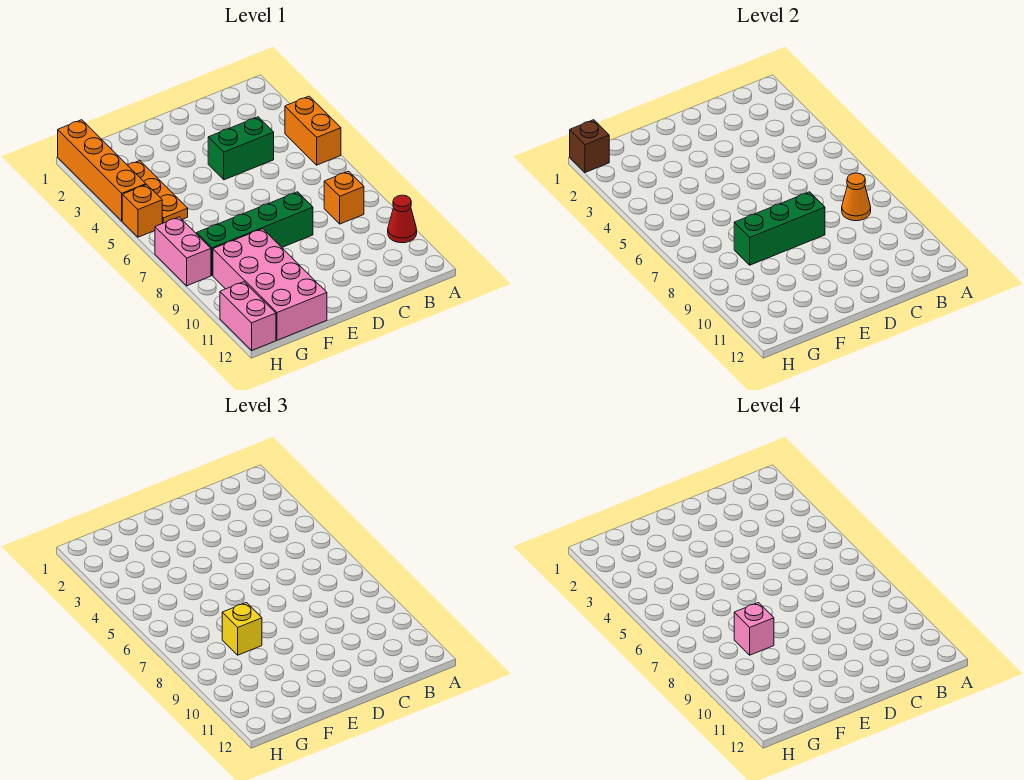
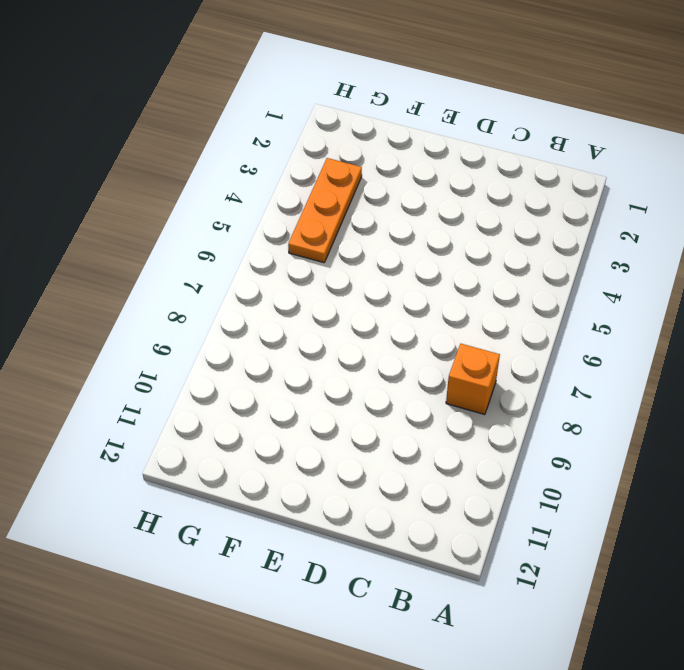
none -> orange brick A4:A5 level 1
none -> red cone A10 level 1
none -> green brick C4:D4 level 1

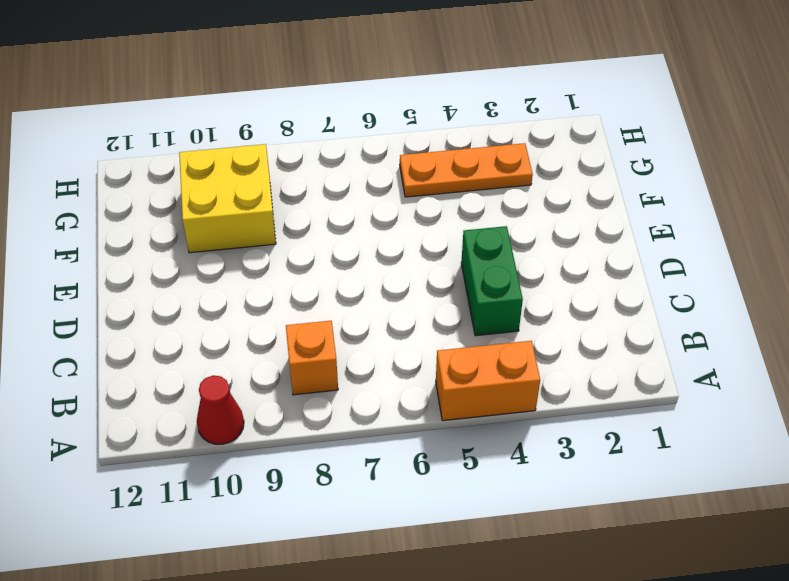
yellow brick F9:G10 level 1 -> pink brick F9:G12 level 1
none -> green brick D8:G8 level 1
none -> orange brick H1:H4 level 1
none -> orange brick H5 level 1

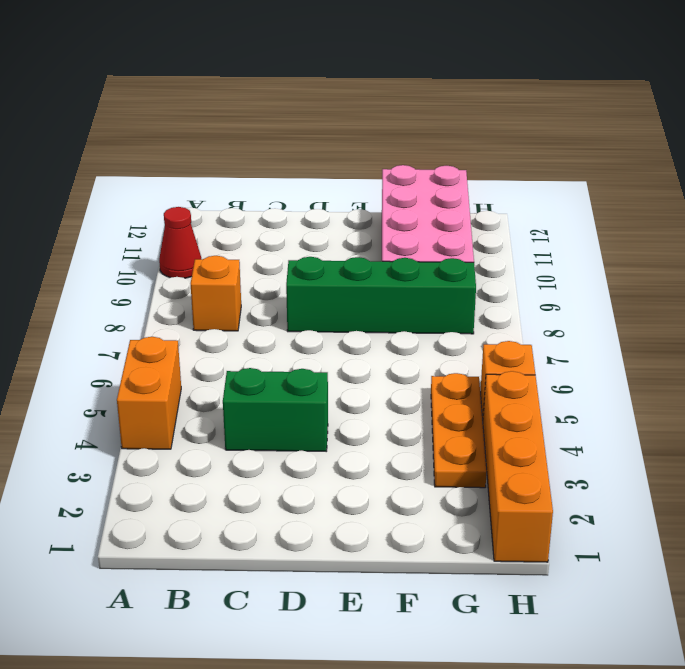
none -> pink brick H7:H8 level 1
none -> pink brick H11:H12 level 1
none -> orange cone B8 level 2

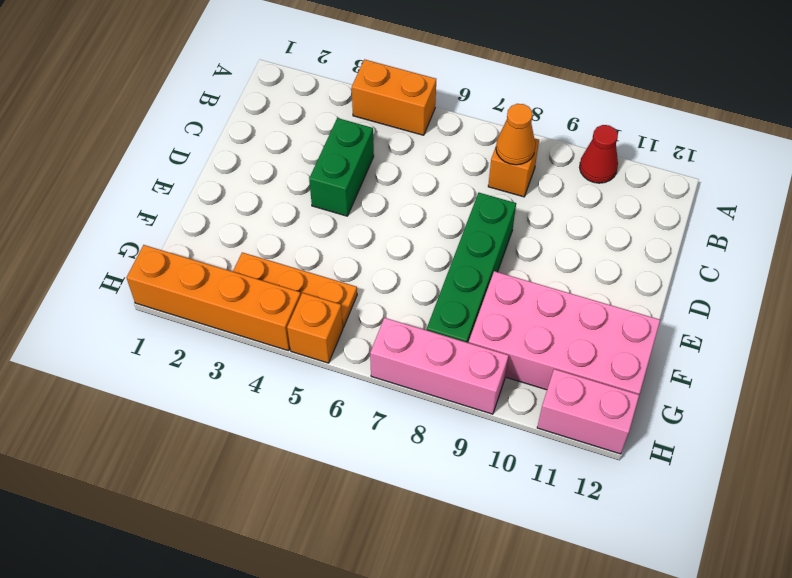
pink brick H7:H9 level 1 -> pink brick H7:H8 level 1
none -> green brick D8:F8 level 2
none -> brown brick H1 level 2
none -> yellow brick F8 level 3

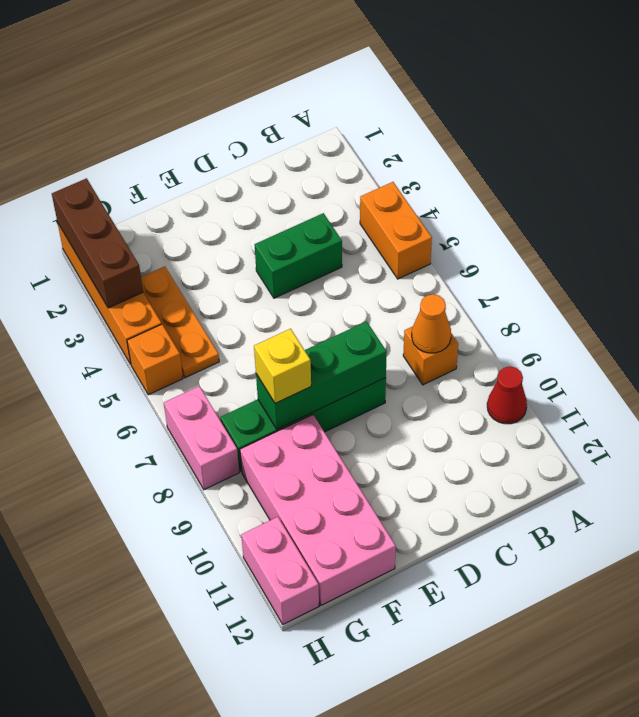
brown brick H1:H3 level 2 -> brown brick H1 level 2
none -> pink brick F8 level 4

